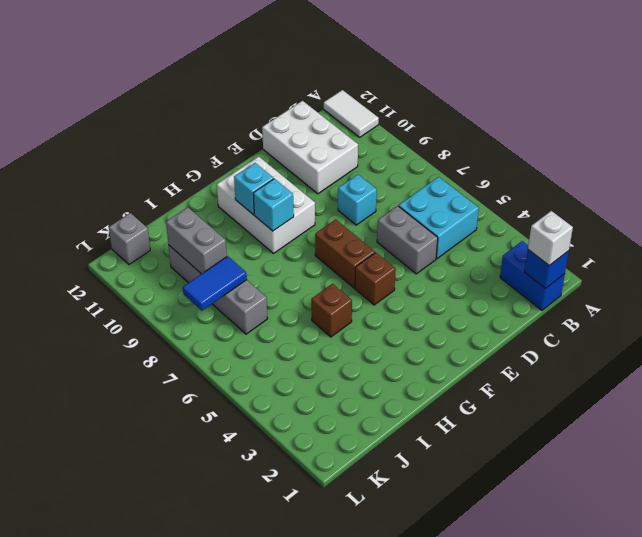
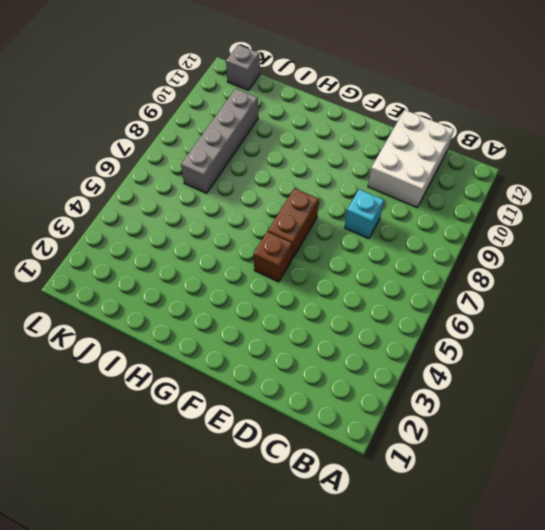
none -> white tile A11:A12 level 1
none -> blue brick B1:B2 level 1
none -> cyan brick B5:C6 level 1

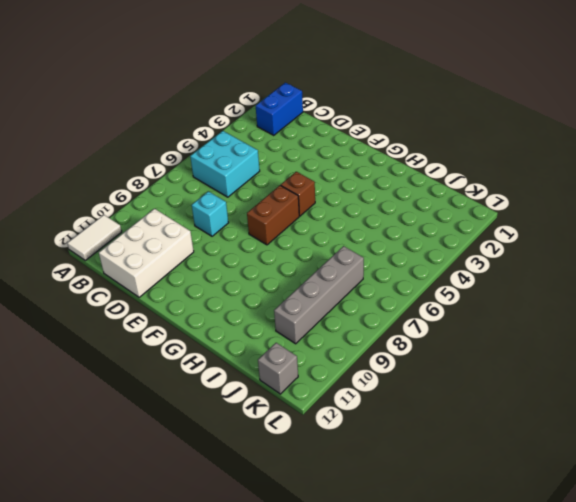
none -> grey brick D5:D6 level 1
none -> white brick F9:G11 level 1
none -> brown brick H5 level 1

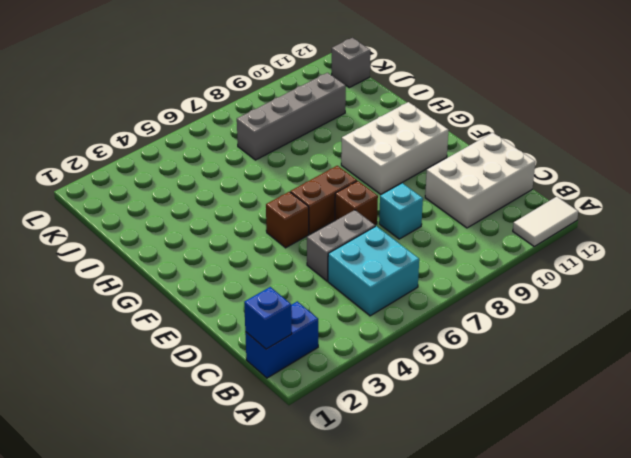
brown brick E7 level 1 -> brown brick H5 level 1
none -> cyan brick G9 level 2
none -> cyan brick G10 level 2
none -> blue tile J8:K8 level 2

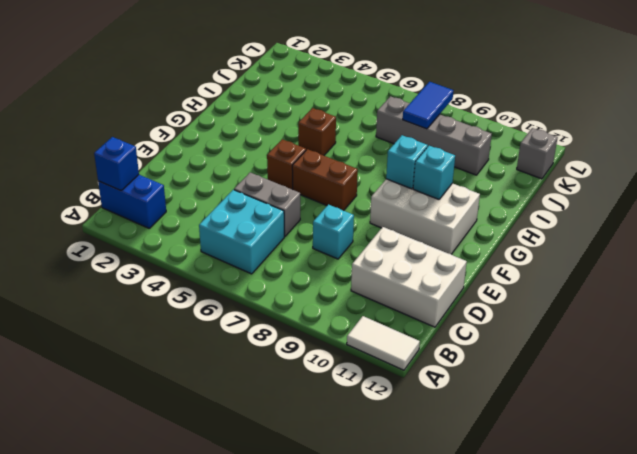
none -> grey brick J9:J10 level 2
none -> white brick B1 level 3

